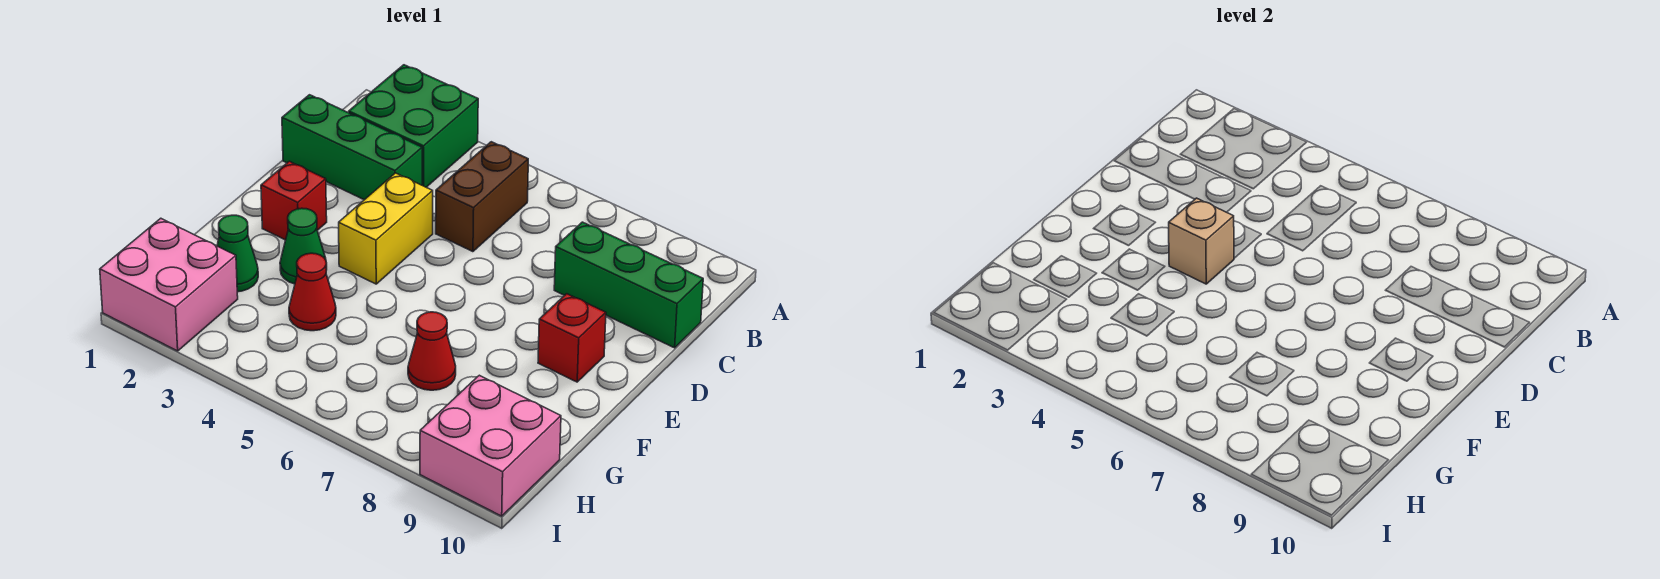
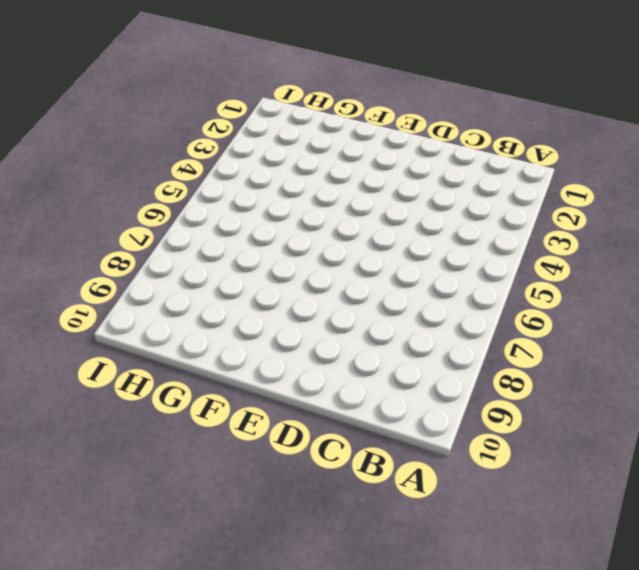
none -> green brick A2:B3 level 1
none -> brown brick B5:C5 level 1
none -> green brick C1:C3 level 1

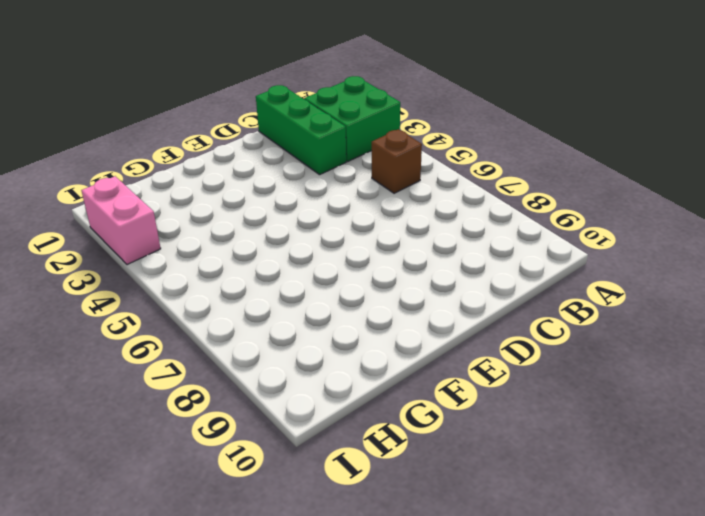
brown brick B5 level 1 -> brown brick B5:C5 level 1
pink brick I2:I3 level 1 -> pink brick H1:I2 level 1
none -> green brick C8:C10 level 1
none -> yellow brick D4:E4 level 1
none -> red brick E2 level 1

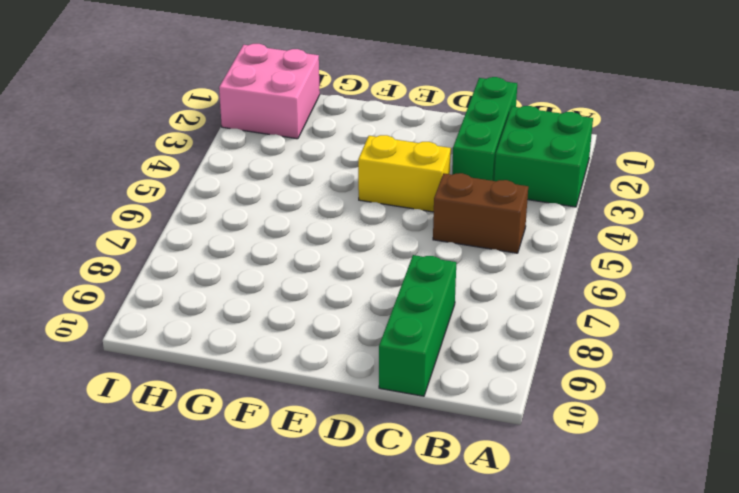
none -> red brick E2 level 1
none -> red brick E9 level 1
none -> green cone F3 level 1

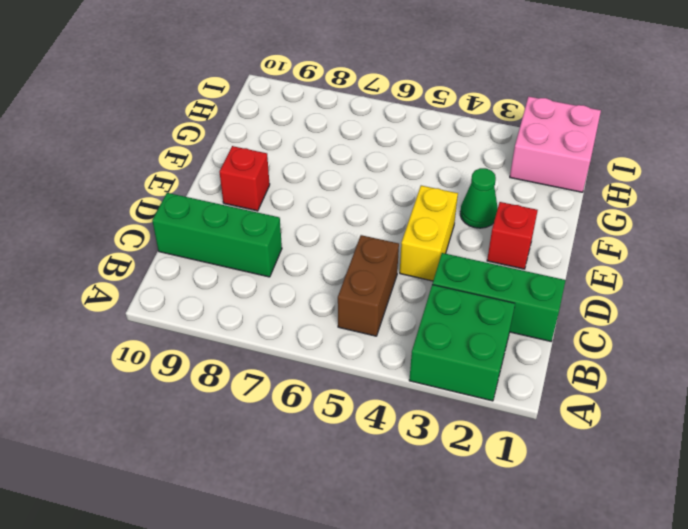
none -> green cone G2 level 1
none -> red cone G4 level 1
none -> red cone G7 level 1

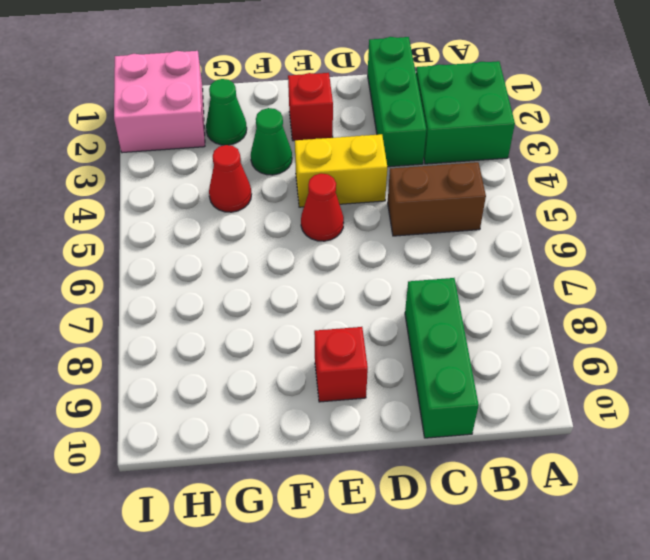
red cone E5 level 1 -> red cone G7 level 1
none -> pink brick H9:I10 level 1
none -> tan brick E4 level 2

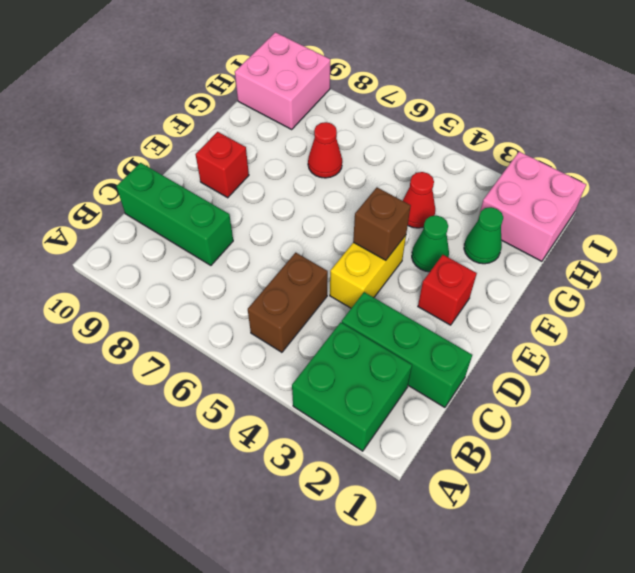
brown brick E4 level 2 -> tan brick E4 level 2

